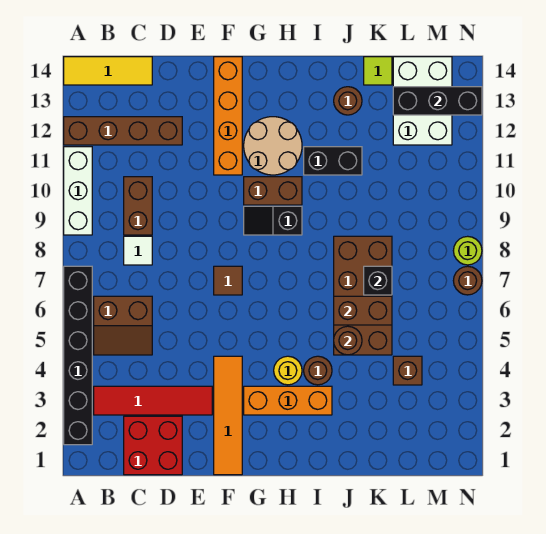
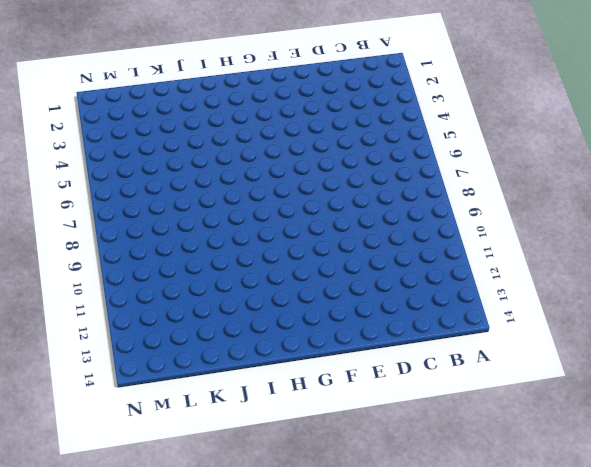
none -> black brick A2:A7 level 1
none -> white brick A9:A11 level 1
none -> brown brick A12:D12 level 1
none -> yellow tile A14:C14 level 1

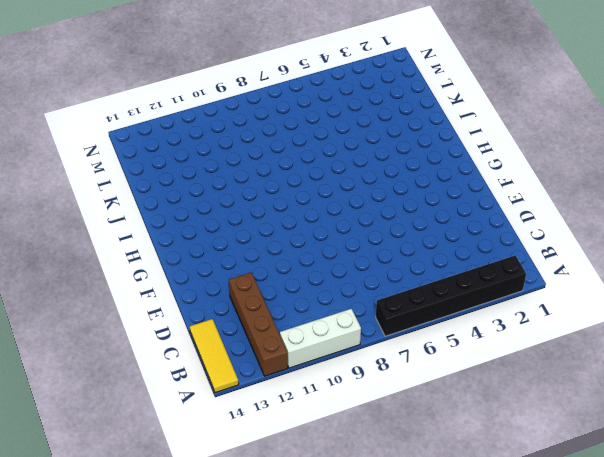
none -> red tile B3:E3 level 1
none -> brown slope B5:C6 level 1 top 6
none -> red brick C1:D2 level 1
none -> white tile C8 level 1

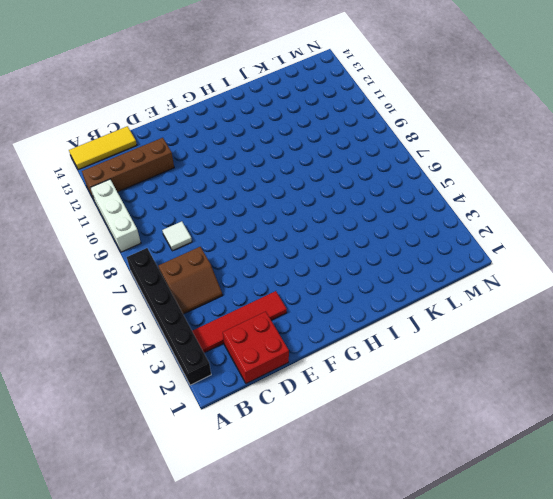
none -> brown brick C9:C10 level 1
none -> orange tile F1:F4 level 1
none -> brown tile F7 level 1
none -> orange brick F11:F14 level 1

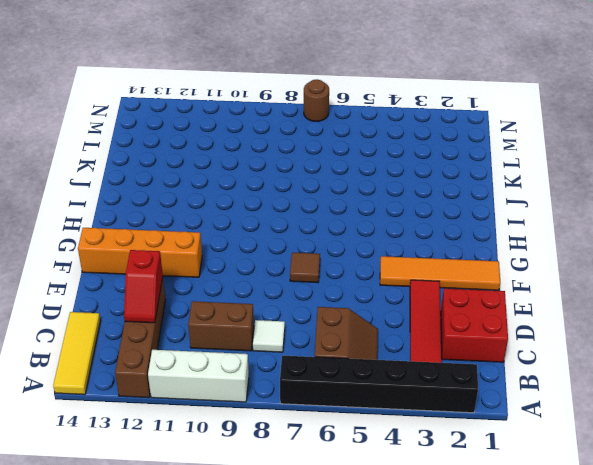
red slope C12:D12 level 2 top D -> none
none -> orange brick G3:I3 level 1
none -> black slope G9:H9 level 1 top H
none -> brown brick G10:H10 level 1
none -> tan round brick G11:H12 level 1

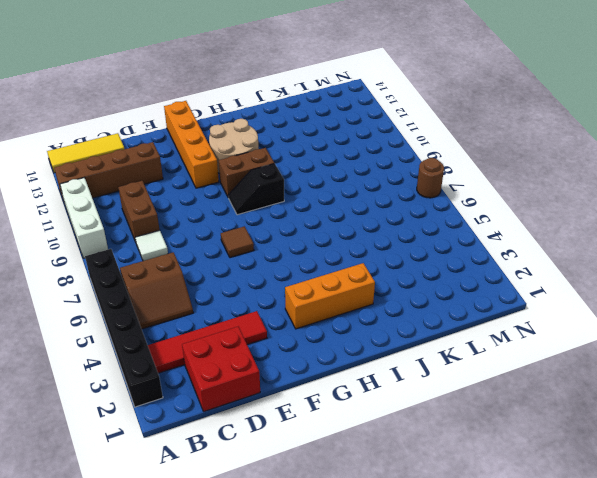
none -> orange tile F1:F4 level 1
none -> yellow round brick H4 level 1
none -> brown round brick I4 level 1
none -> black brick I11:J11 level 1

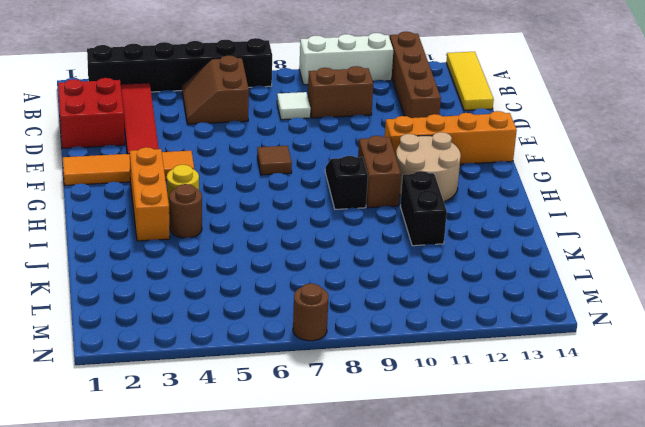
none -> brown brick J5:K8 level 1
none -> brown round brick J13 level 1
none -> lime tile K14 level 1
none -> brown brick L4 level 1

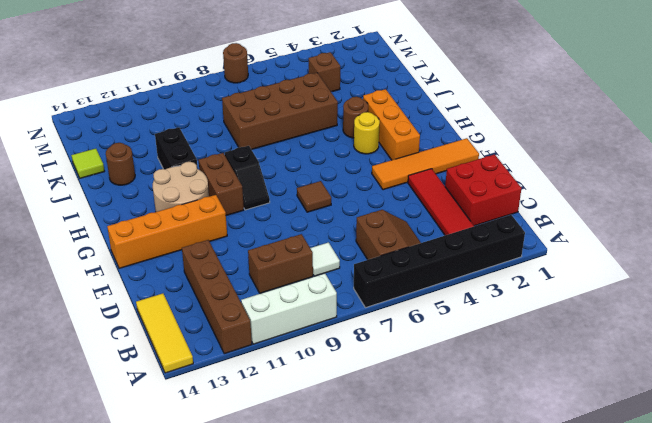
none -> white brick L12:M14 level 1
none -> lime round brick N8 level 1
none -> brown round brick J5 level 2
none -> brown brick J6:K6 level 2

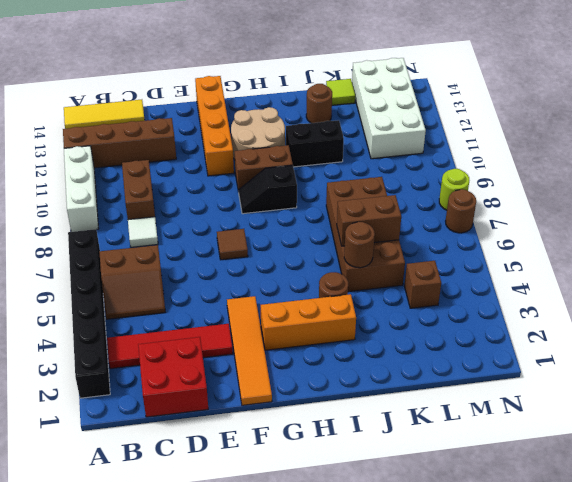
white brick L11:M14 level 1 -> white brick L12:M14 level 1
none -> yellow round brick H4 level 1
none -> black brick K7 level 2
none -> black brick L13:N13 level 2

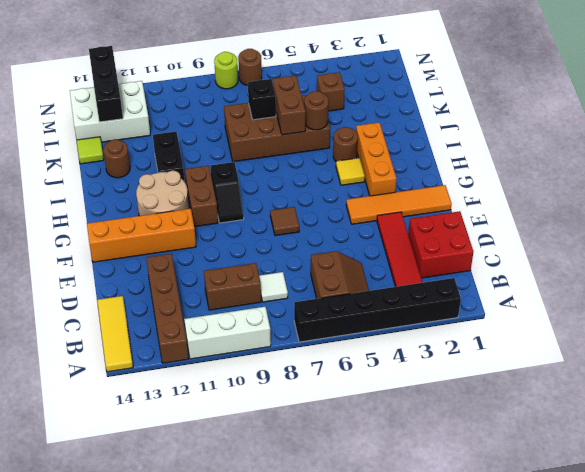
yellow tile H4 level 1 -> yellow round brick H4 level 1

